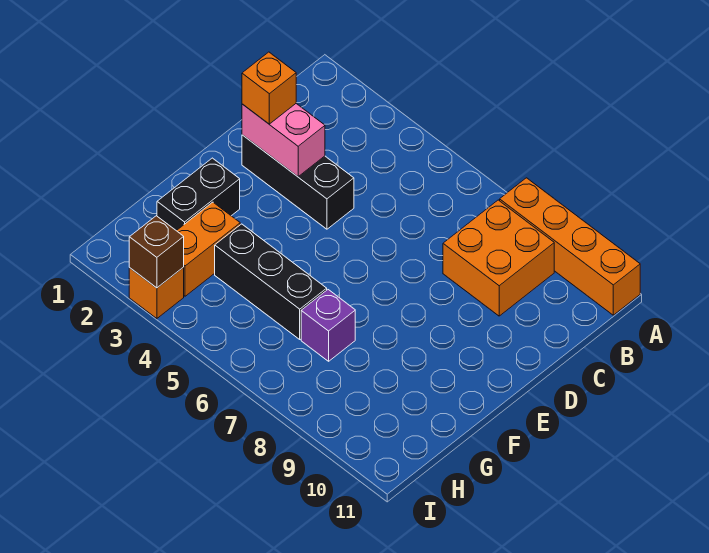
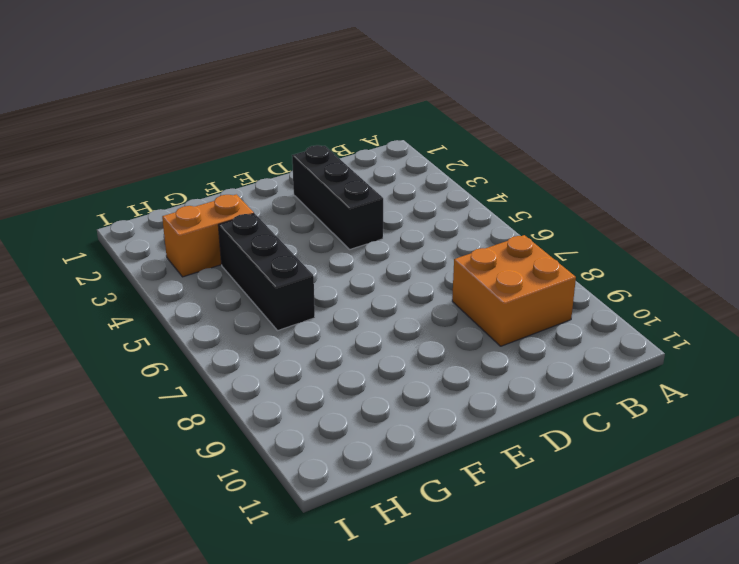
none -> orange brick A8:A11 level 1
none -> black brick F2:G2 level 1

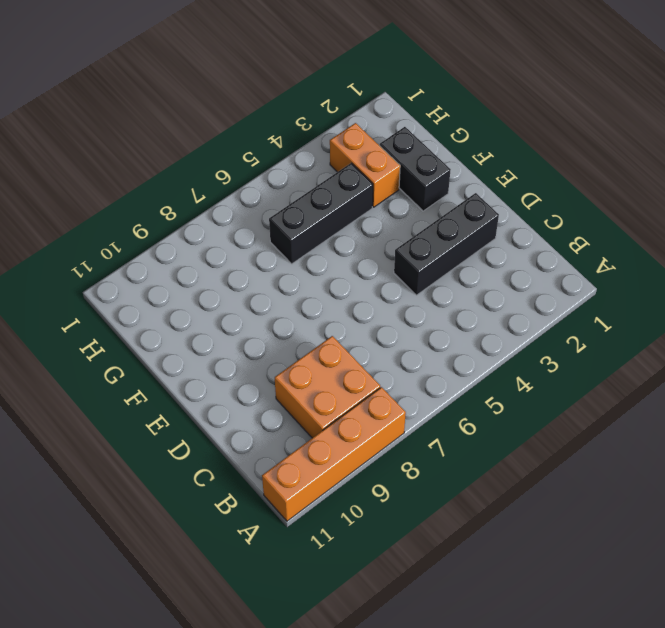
none -> purple brick G7 level 1
none -> orange brick I3 level 1

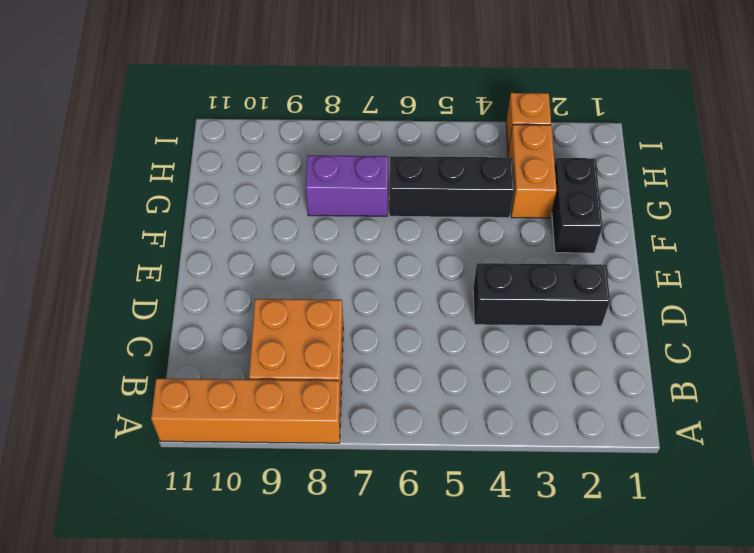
purple brick G7:G8 level 1 -> purple brick G7 level 1
none -> pink brick D2:D3 level 2
none -> brown brick I3 level 2

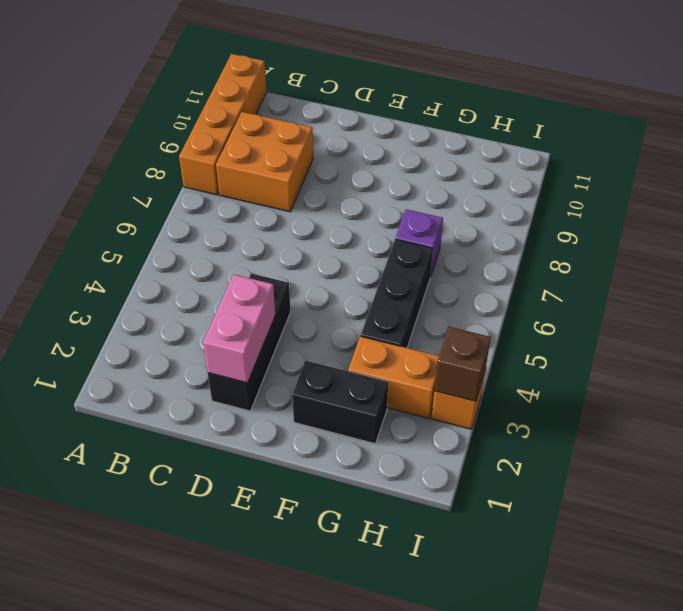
none -> orange brick D2 level 3

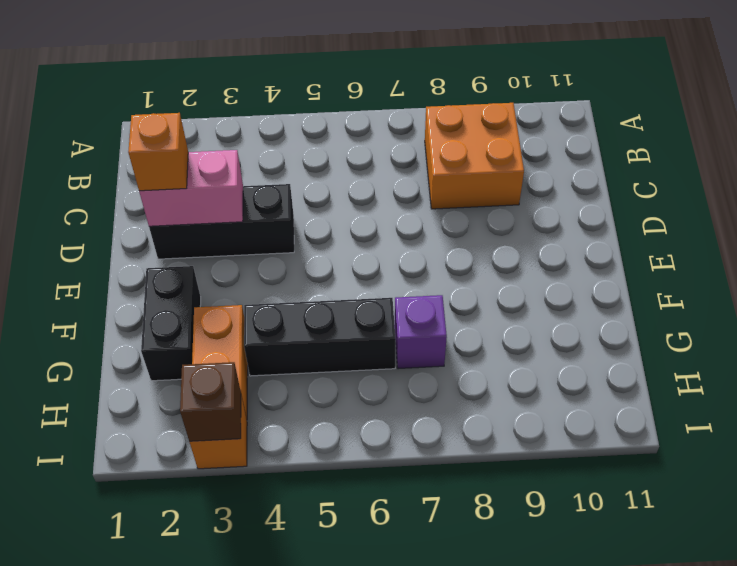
none -> orange brick A8:A11 level 1

